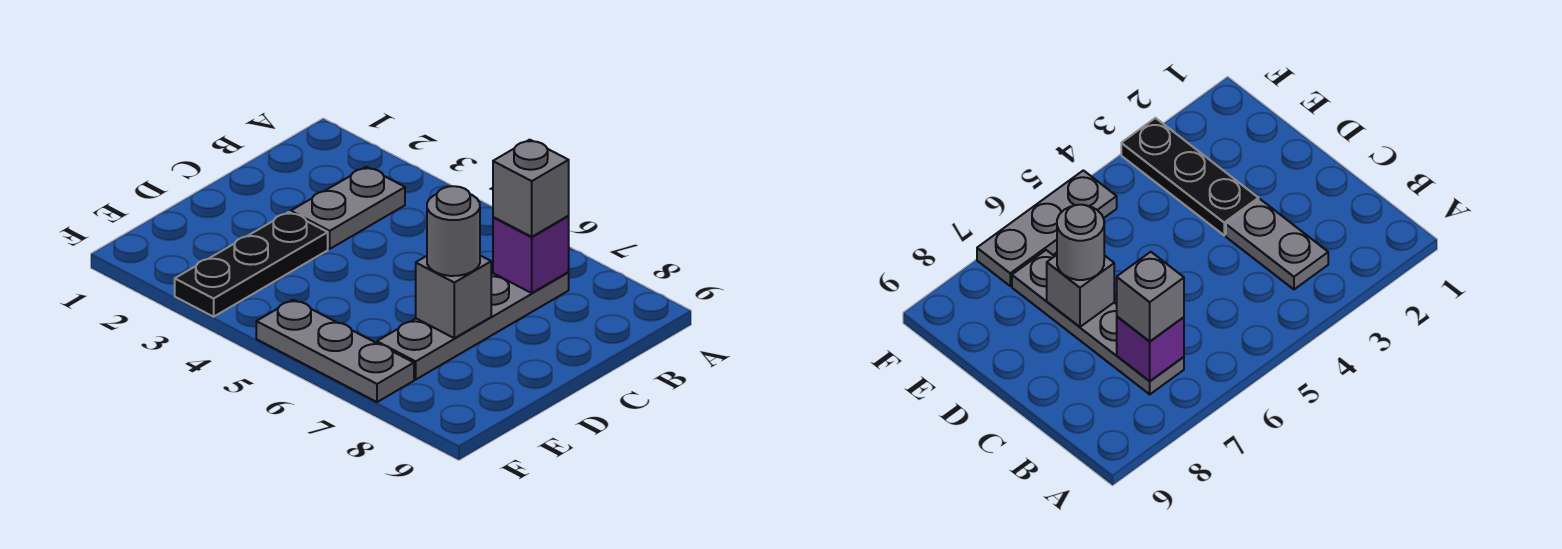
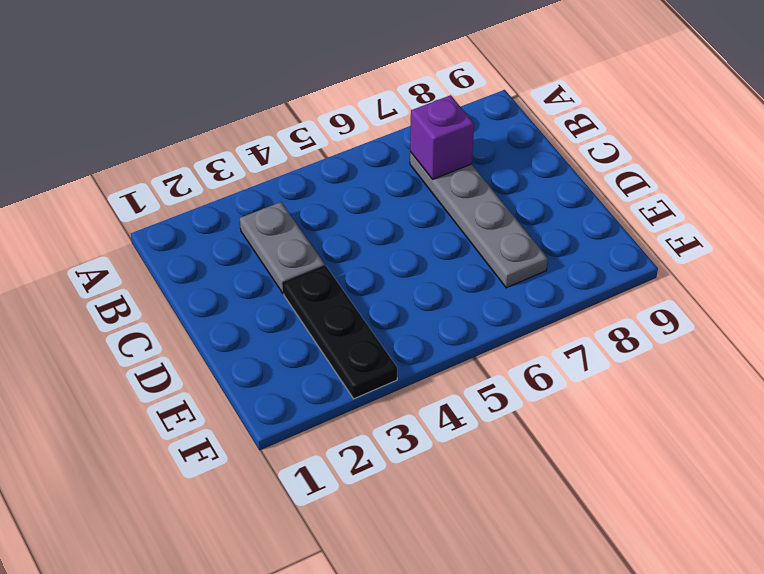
none -> grey plate F5:F7 level 1
none -> grey brick D7 level 2

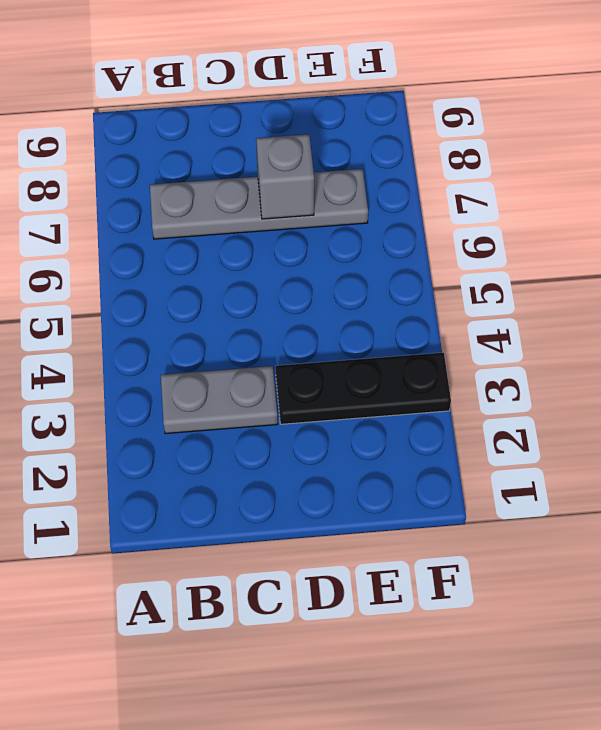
none -> grey plate F5:F7 level 1
none -> purple brick B7 level 2

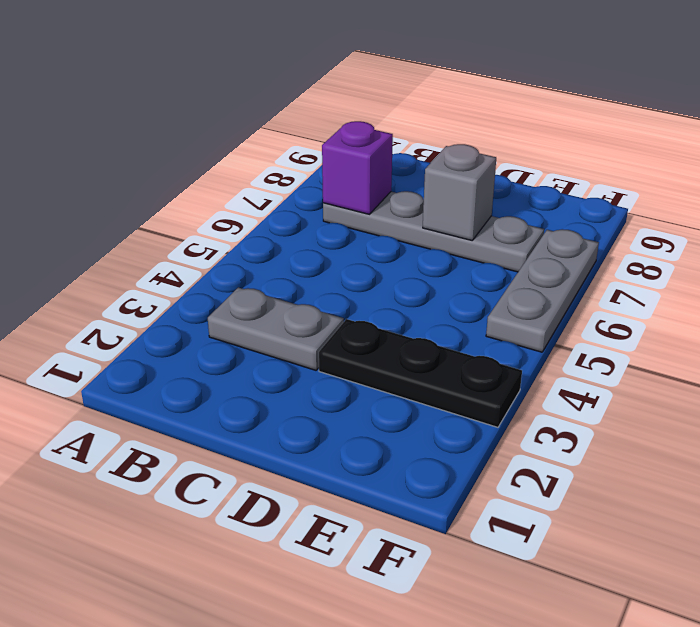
none -> grey brick B7 level 3
none -> grey round brick D7 level 3

